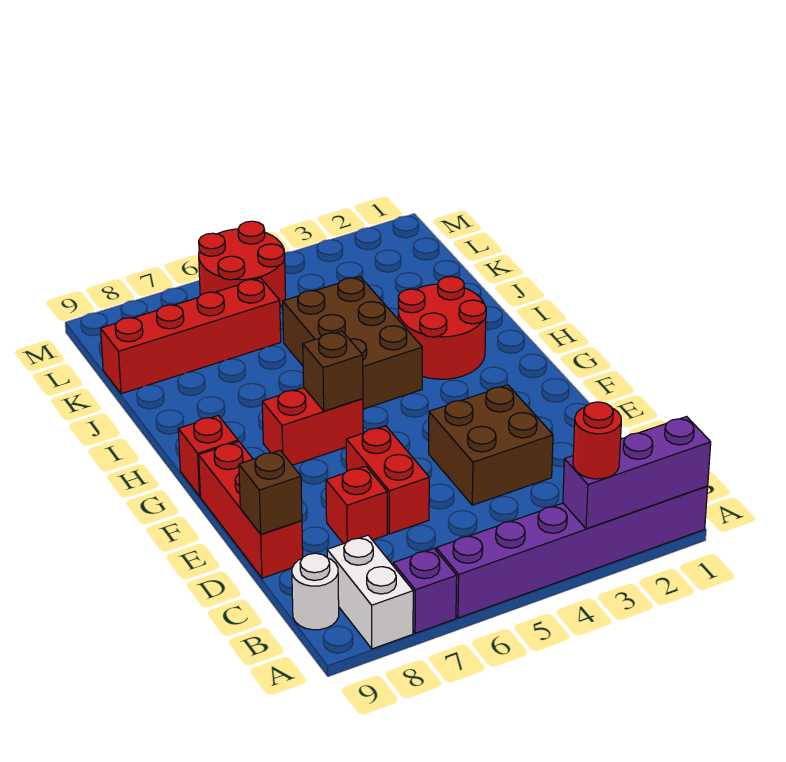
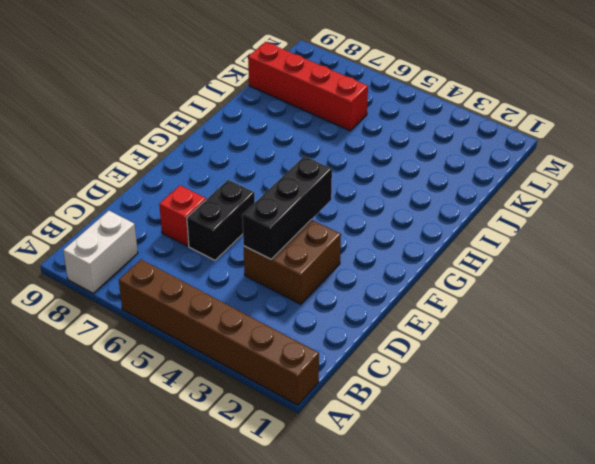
brown brick A1:A6 level 1 -> purple brick A1:A6 level 1
black brick D4:F4 level 2 -> none
black brick D6:E6 level 1 -> red brick D6:E6 level 1
none -> purple brick A7 level 1
none -> white round brick B9 level 1
none -> red brick D9:F9 level 1

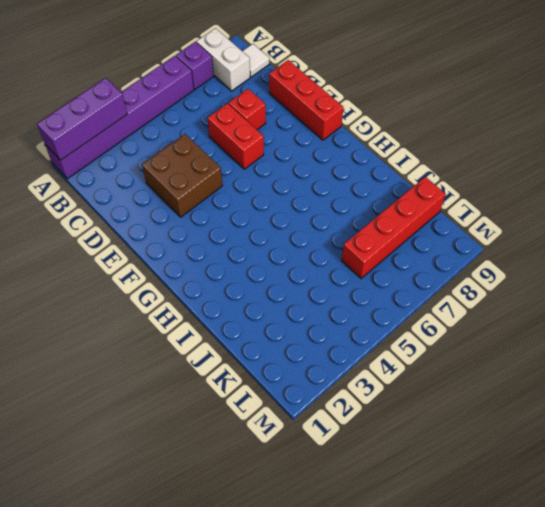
white tile B9 level 1 -> white round brick B9 level 1
none -> red brick G6:G7 level 1
none -> red brick G9 level 1
none -> red round brick H2:I3 level 1

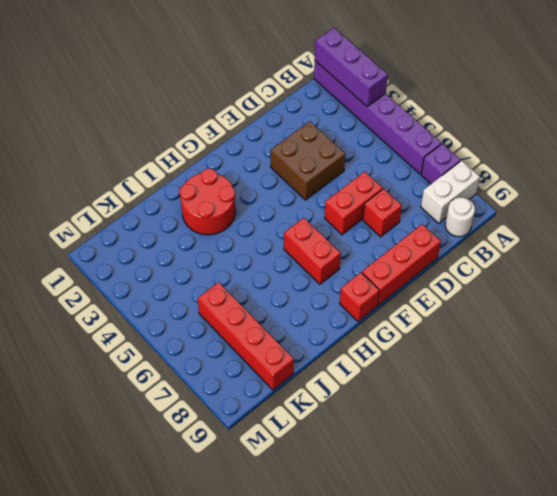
none -> brown brick H4:J5 level 1
none -> red round brick L5:M6 level 1
none -> brown brick D9 level 2

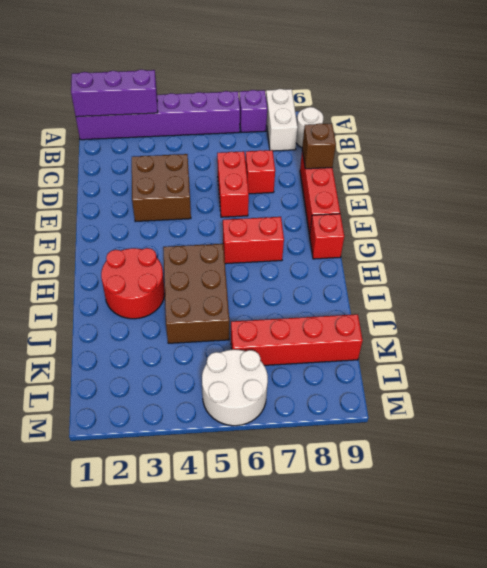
white round brick L5:M6 level 1 -> red round brick L5:M6 level 1
none -> brown brick G6 level 2
none -> red round brick A3 level 3

